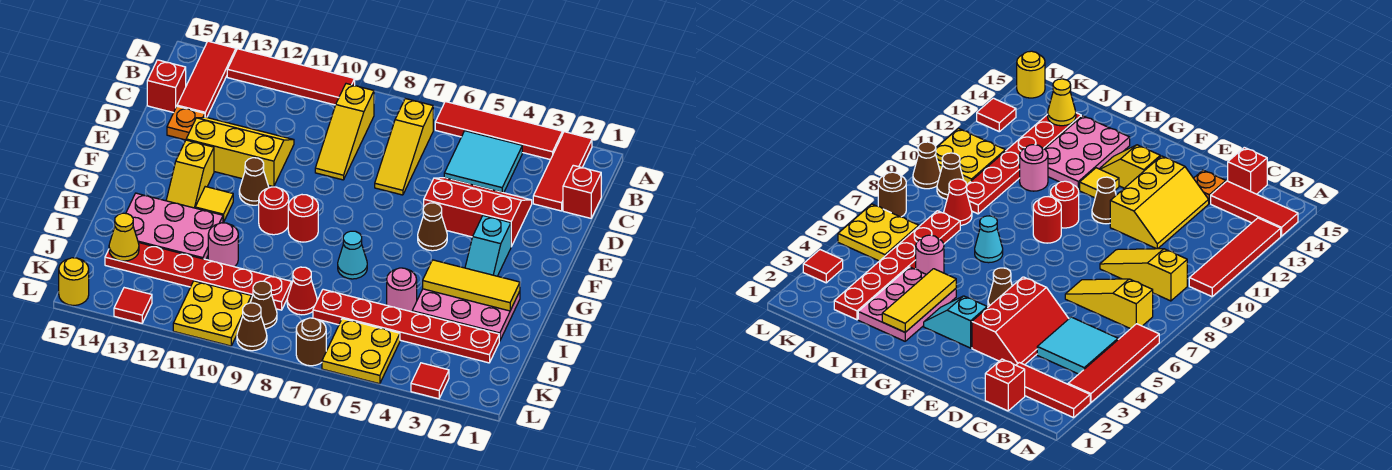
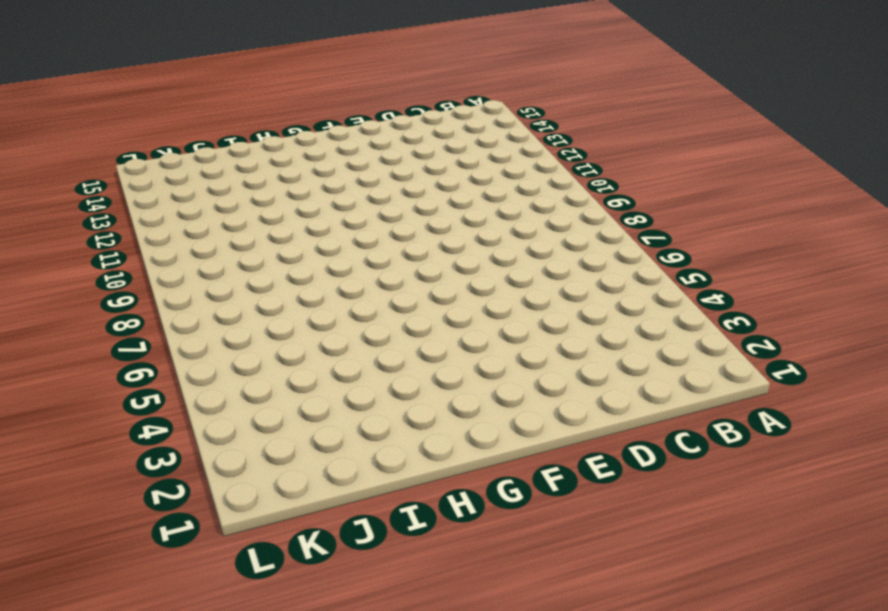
none -> red tile A2:C2 level 1
none -> red tile A3:A6 level 1
none -> red tile A10:A13 level 1
none -> red tile A14:C14 level 1

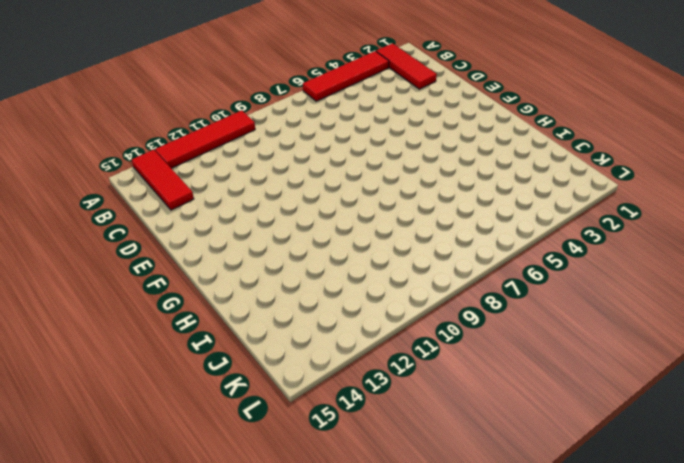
none -> cyan tile B4:C5 level 1
none -> yellow slope B7:D7 level 1 top B
none -> yellow slope B9:D9 level 1 top B
none -> red brick C1 level 1

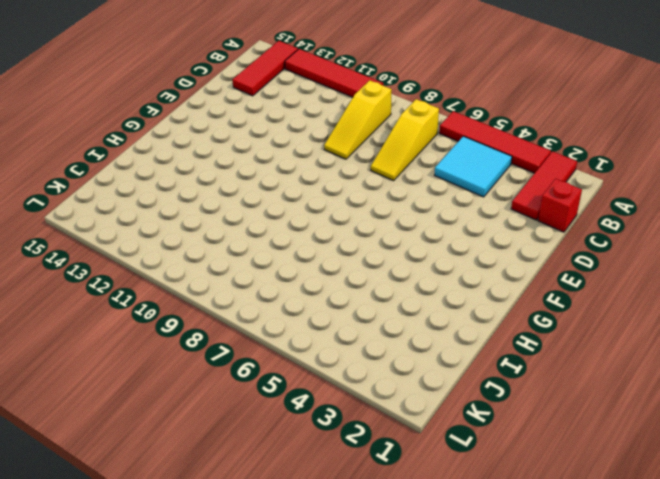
none -> red brick C15 level 1
none -> red slope D3:E5 level 1 top E
none -> yellow slope D11:E13 level 1 top E
none -> orange plate D14 level 1

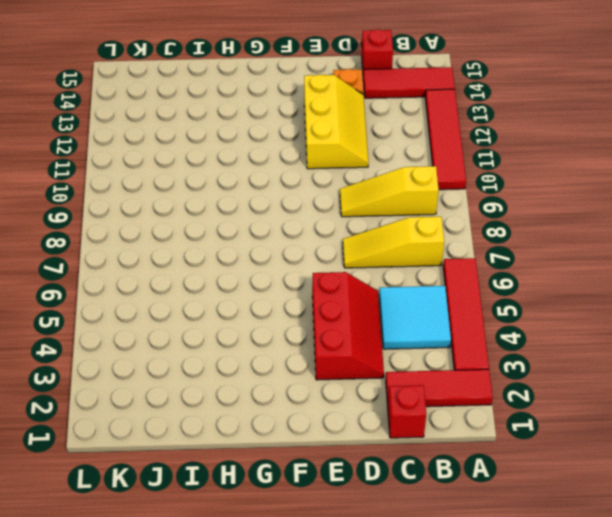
none -> cyan slope F3:G3 level 1 top F
none -> brown cone F5 level 1
none -> brown cone F11 level 1
none -> yellow slope F13:G13 level 1 top F

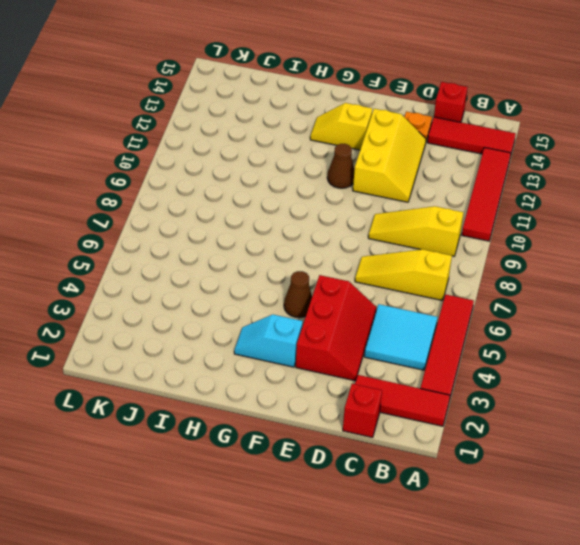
none -> red round brick G9 level 1
none -> red round brick G10 level 1
none -> yellow tile G12 level 1
none -> pink plate H2:I4 level 1

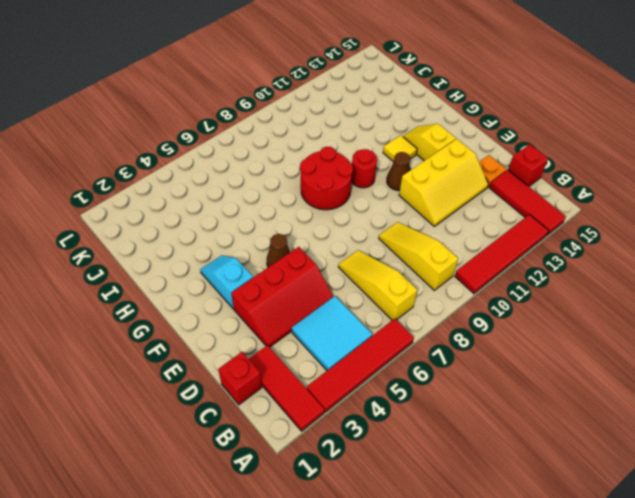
red round brick G8:H9 level 1 -> red round brick G9 level 1
none -> pink plate H2:I4 level 1
none -> cyan cone H7 level 1
none -> pink plate H12:I14 level 1
none -> pink round brick I5 level 1

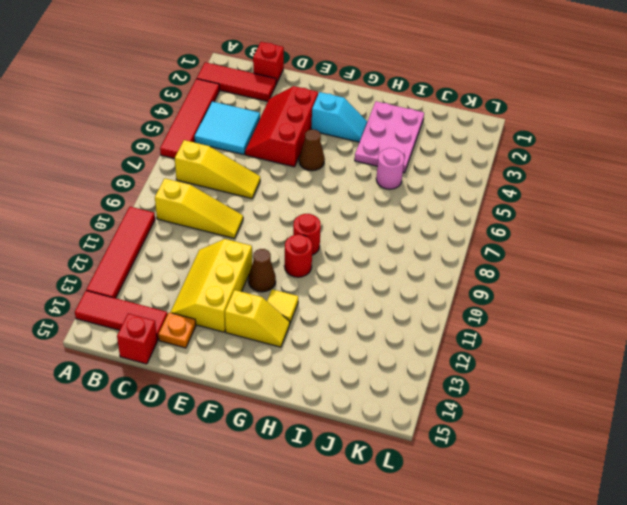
none -> cyan cone H7 level 1
none -> pink plate H12:I14 level 1
none -> pink round brick I11 level 1
none -> red plate J2:J7 level 1

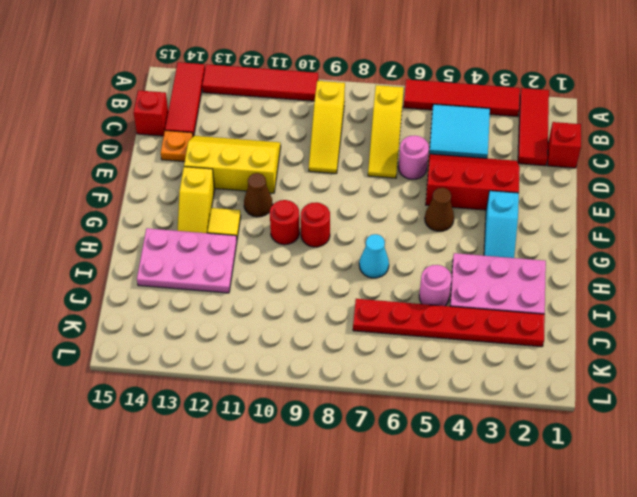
pink round brick D6 level 1 -> pink round brick I11 level 1
none -> red cone J8 level 1
none -> red plate J9:J14 level 1
none -> yellow plate K5:L6 level 1
none -> brown cone K9 level 1

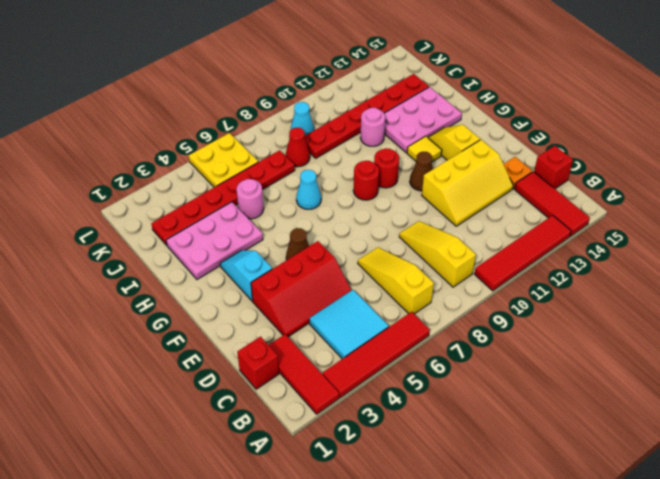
cyan cone K9 level 1 -> brown cone K9 level 1
none -> yellow plate K10:L11 level 1
none -> red tile L3 level 1
none -> brown round brick L7 level 1
none -> brown cone L9 level 1

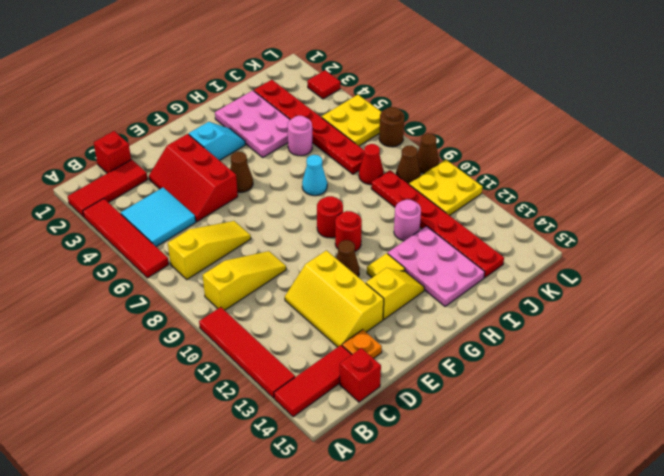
none -> red tile L13 level 1
none -> yellow round brick L15 level 1
none -> yellow tile H2:H4 level 2
none -> yellow cone J14 level 2

